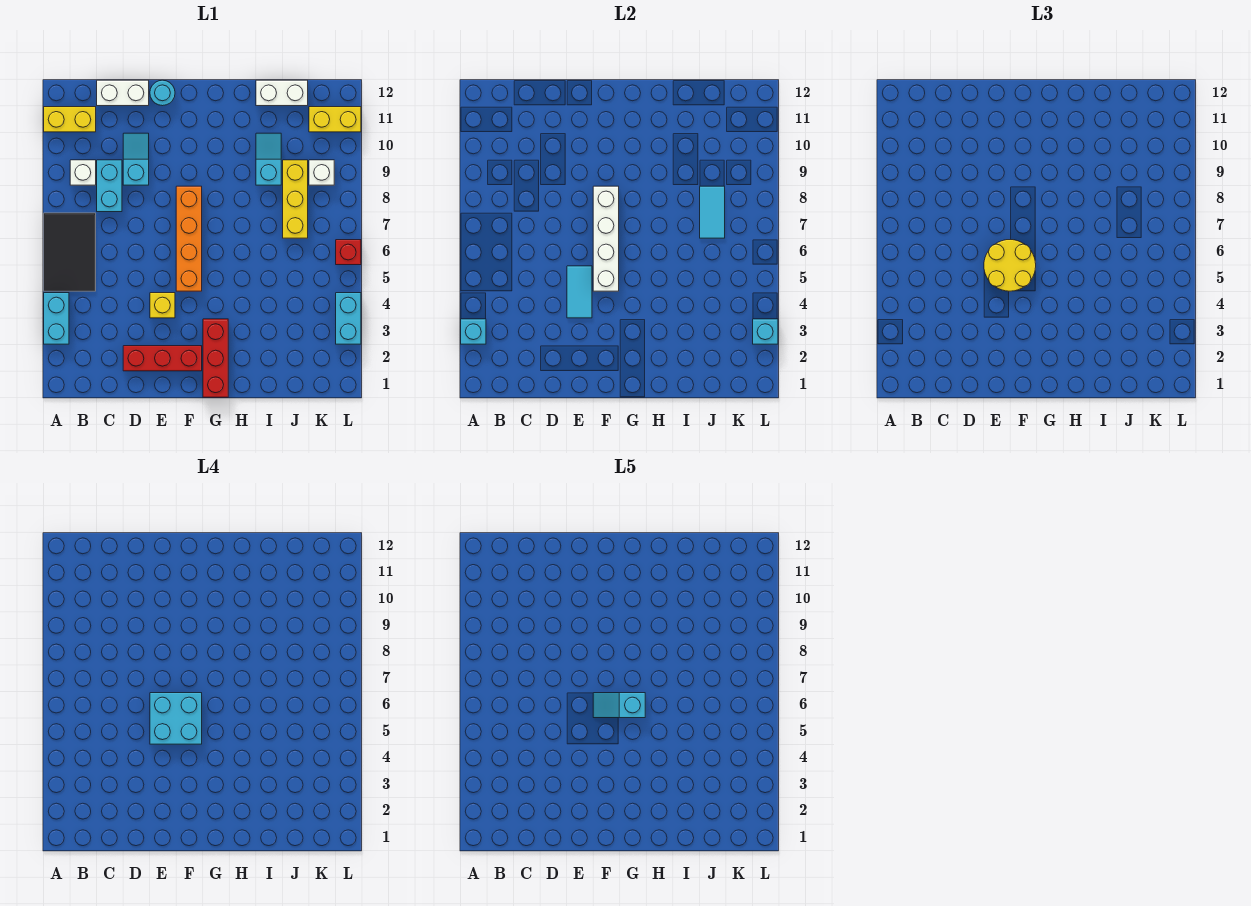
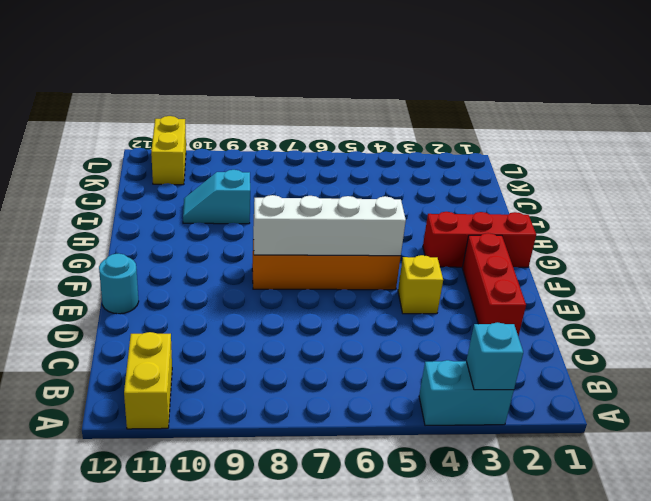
none -> black tile A5:B7 level 1
none -> white brick B9 level 1
none -> cyan brick C8:C9 level 1

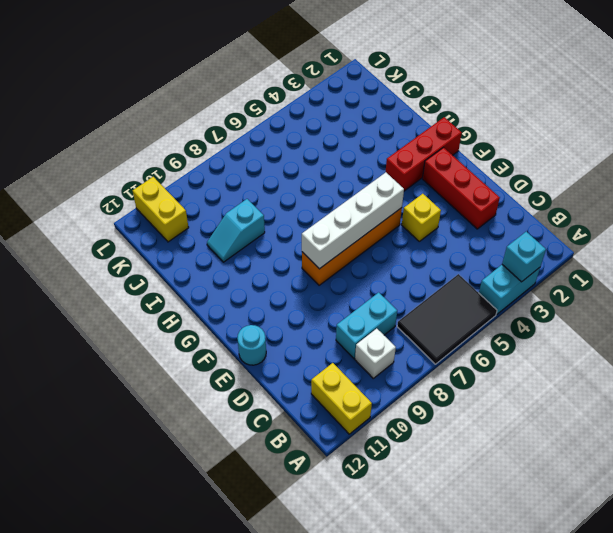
none -> white brick C12:D12 level 1
none -> cyan slope D9:D10 level 1 top 9
none -> white brick I12:J12 level 1

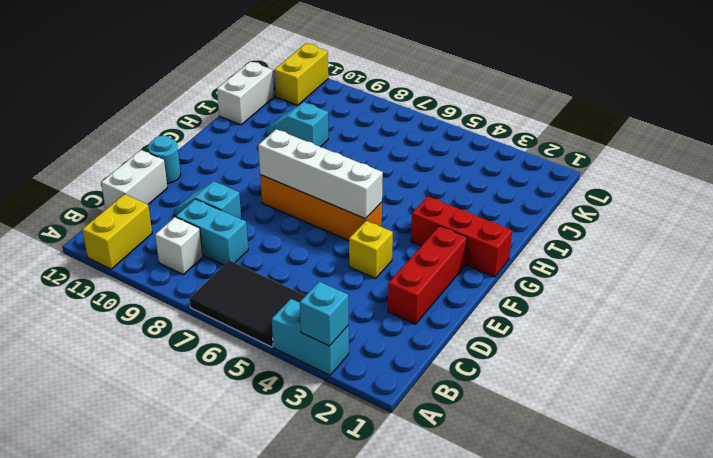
none -> yellow brick J7:J9 level 1
none -> white brick K9 level 1
none -> cyan brick L3:L4 level 1

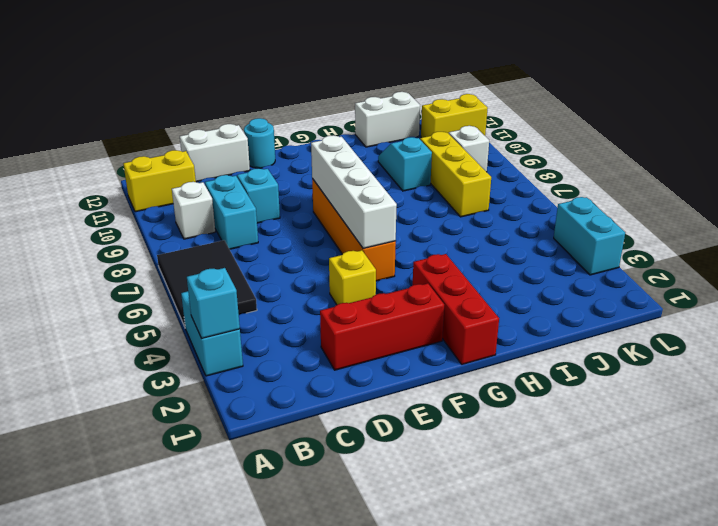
none -> red brick L6 level 1
none -> cyan tile E4:E5 level 2
none -> cyan tile J7:J8 level 2

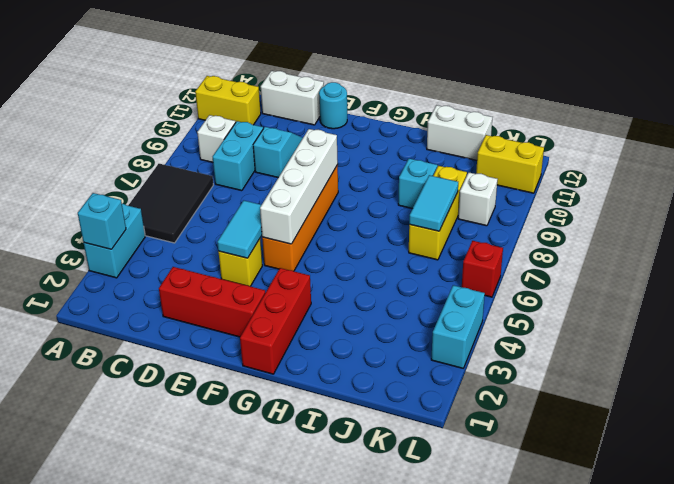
none -> cyan brick L3 level 2
none -> yellow round brick E5:F6 level 3
none -> cyan brick E5:F6 level 4

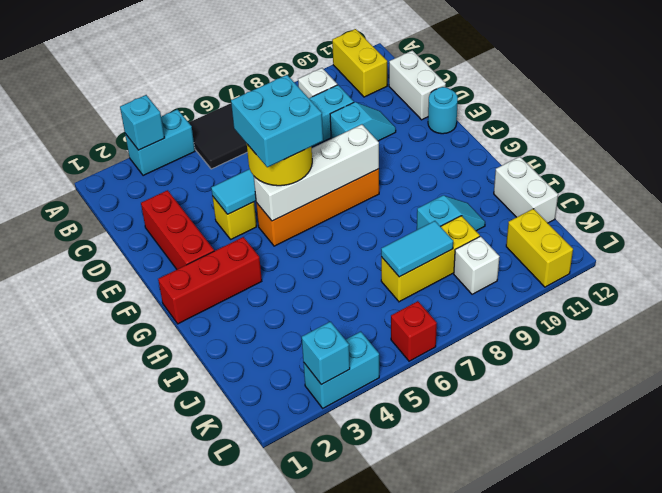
none -> cyan slope F6:G6 level 5 top G

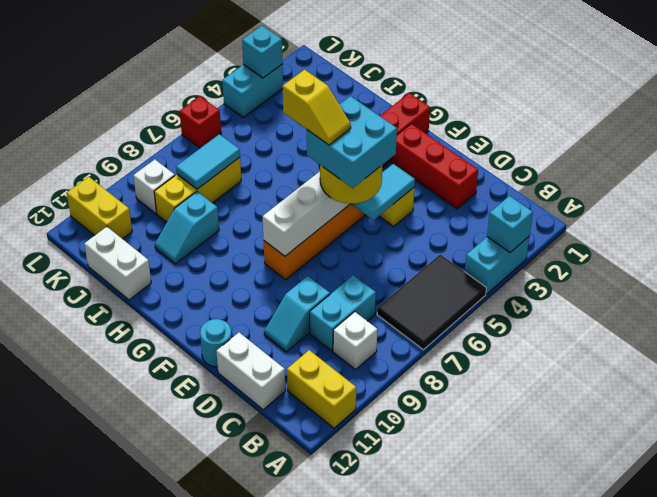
yellow slope F6:G6 level 5 top G -> cyan slope F6:G6 level 5 top G

